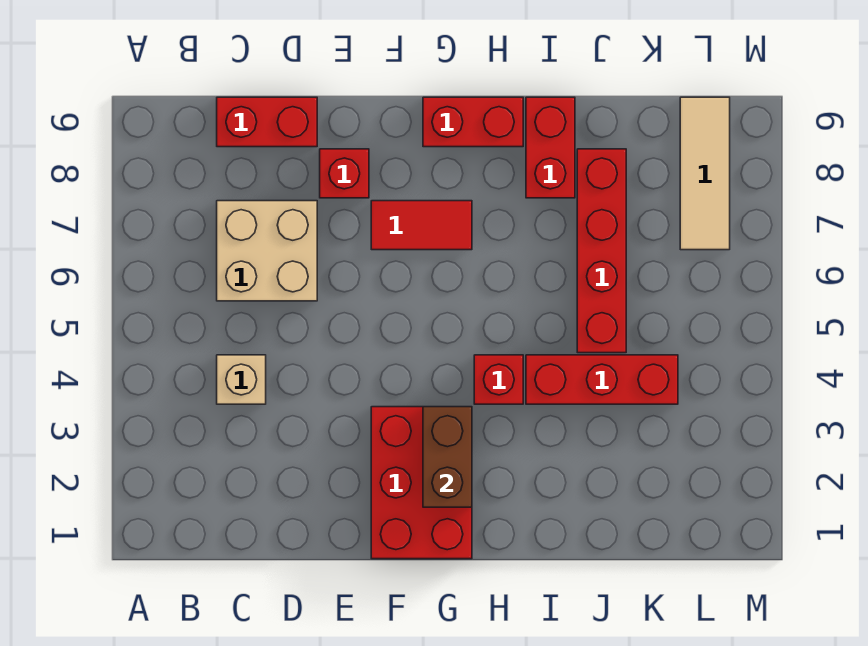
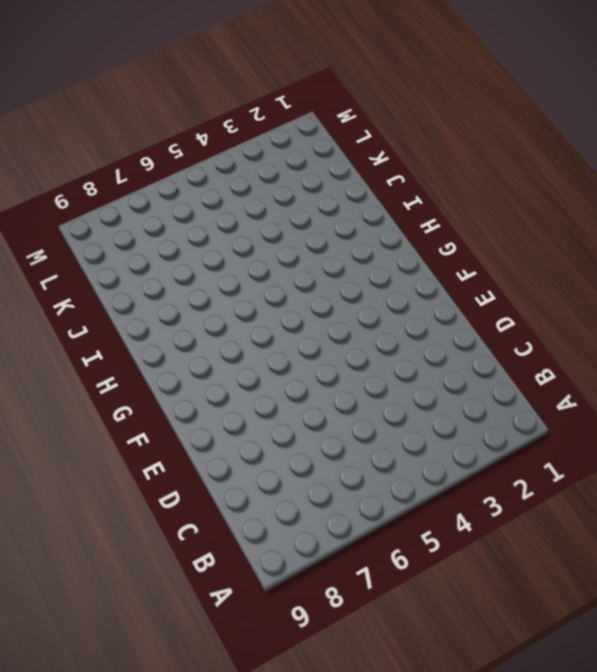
none -> tan brick C4 level 1
none -> tan brick C6:D7 level 1
none -> red brick C9:D9 level 1

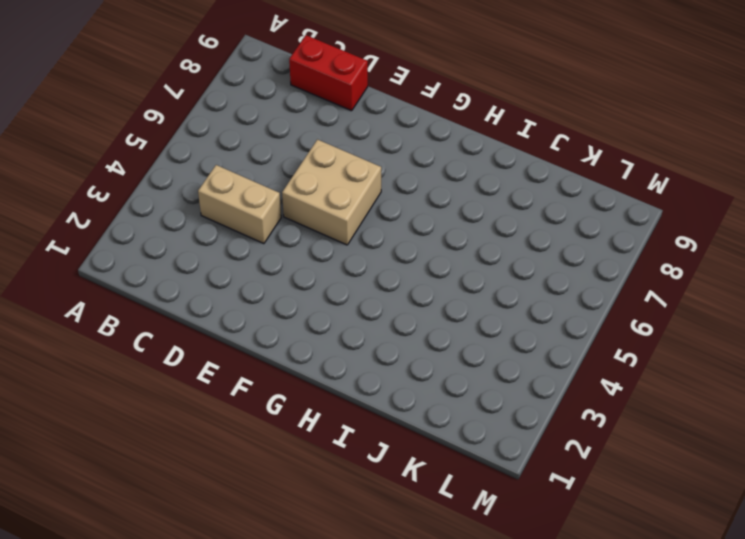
tan brick C4:D4 level 1 -> tan brick C4 level 1
tan brick E5:F6 level 1 -> tan brick C6:D7 level 1
none -> red brick E8 level 1
none -> red brick F1:G3 level 1
none -> red tile F7:G7 level 1

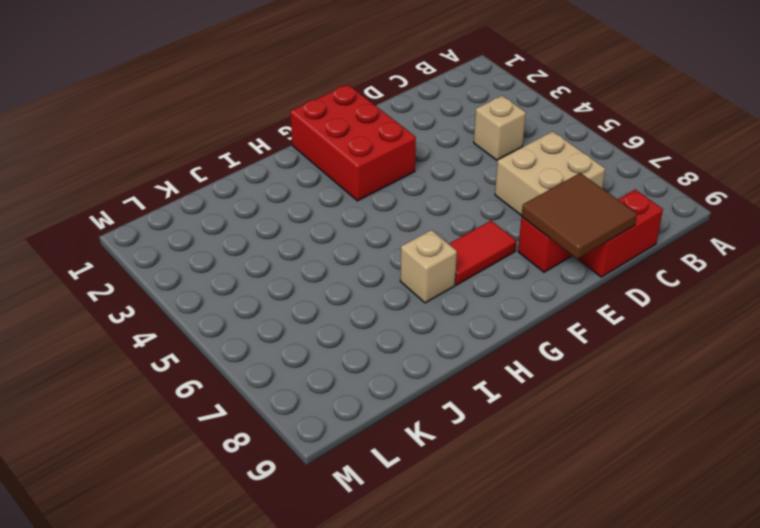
brown tile D8:E9 level 2 -> none
tan brick H7 level 1 -> none
none -> red brick G9:H9 level 1
none -> red brick H4 level 1
none -> red brick I4:K4 level 1

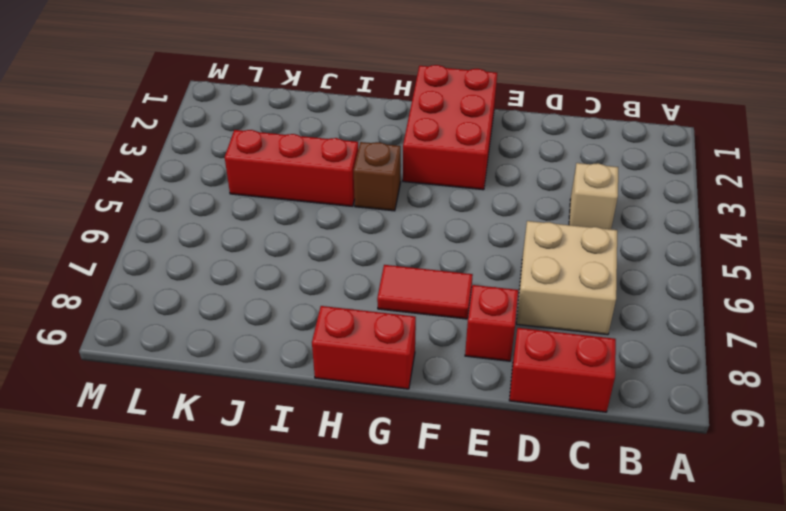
brown brick H4 level 1 -> red brick H4 level 1
none -> red brick I8:I9 level 1
none -> red brick J5:J8 level 1
none -> tan tile L7:L9 level 1

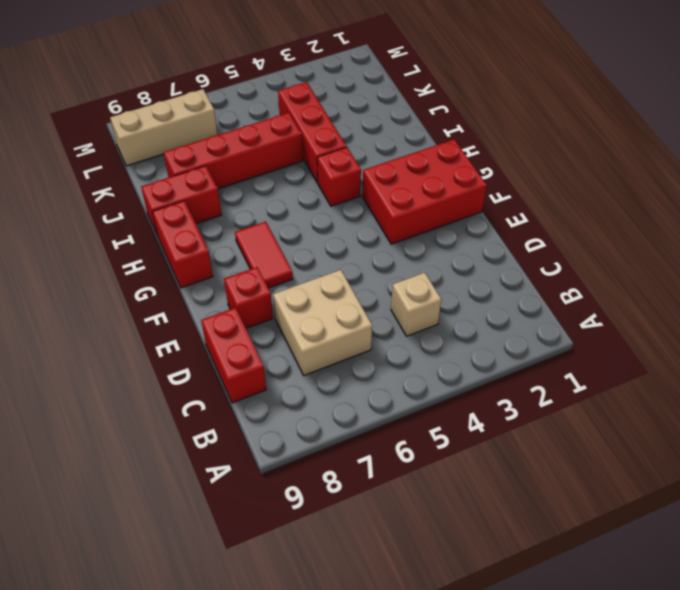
tan brick L7:L9 level 1 -> tan tile L7:L9 level 1
none -> brown brick G2:G3 level 2

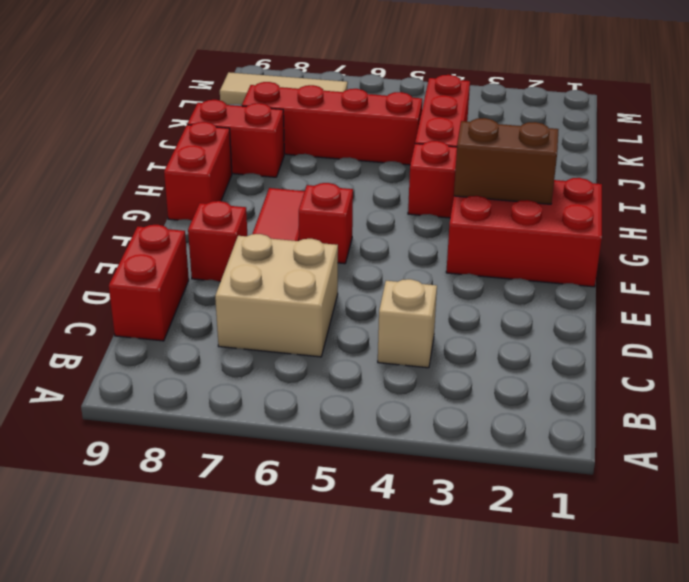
red brick F6 level 1 -> none

